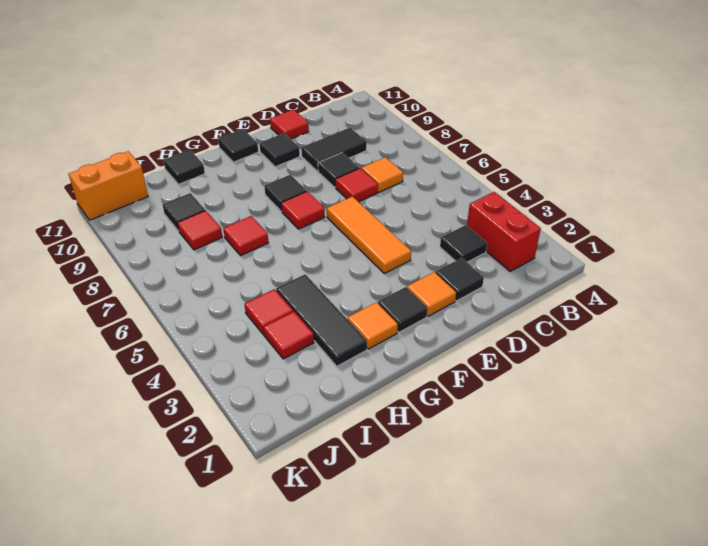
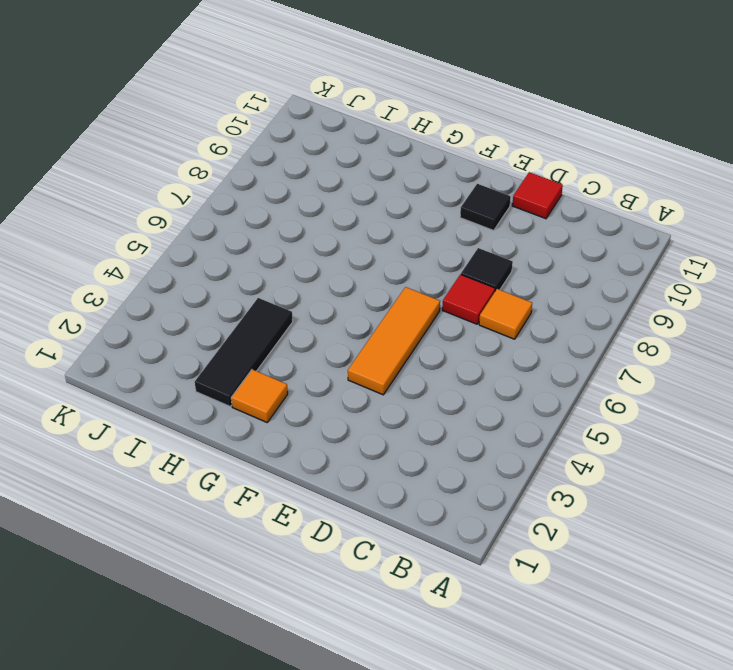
none -> red brick B2:B3 level 1
none -> black tile C3 level 1
none -> black tile C9:D9 level 1

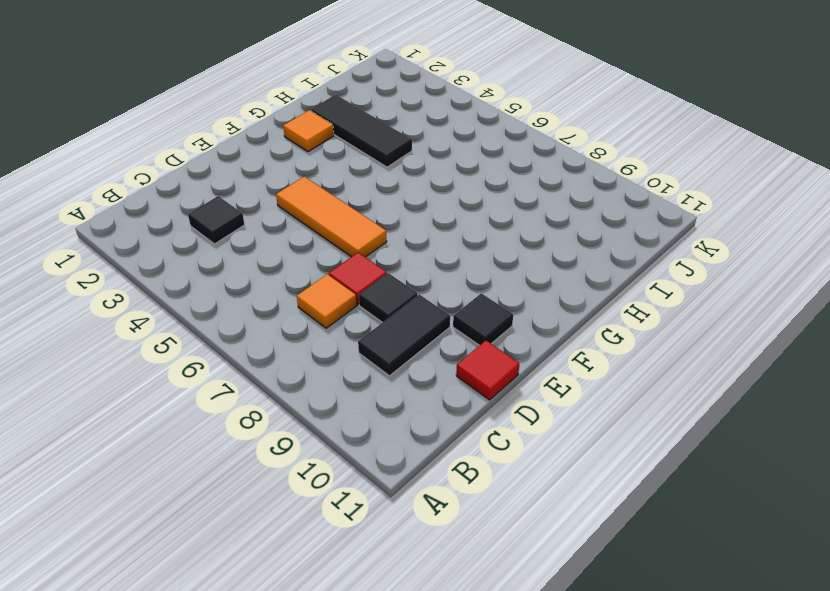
none -> red brick B2:B3 level 1
none -> black tile D2 level 1
none -> orange tile E2 level 1

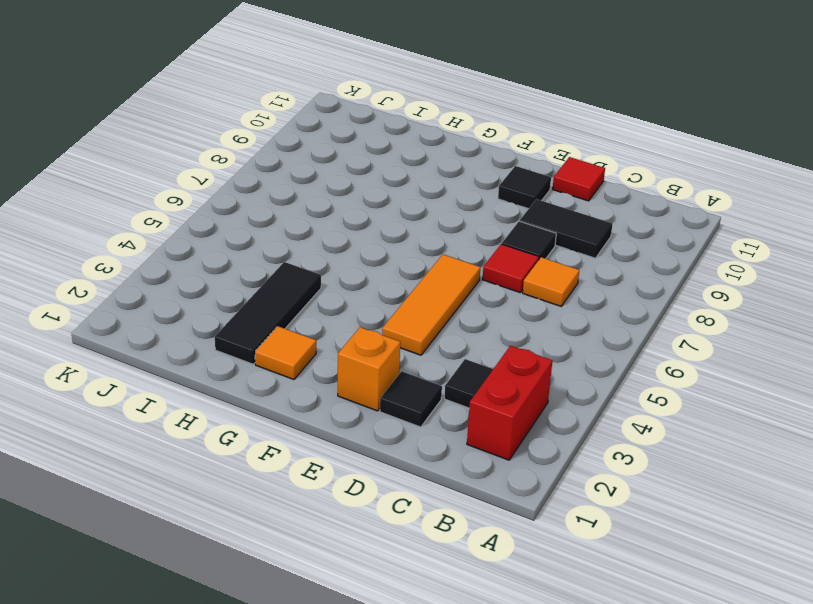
orange brick E2 level 1 -> orange tile E2 level 1
none -> black tile F2 level 1
none -> red tile F7 level 1
none -> black tile F8 level 1

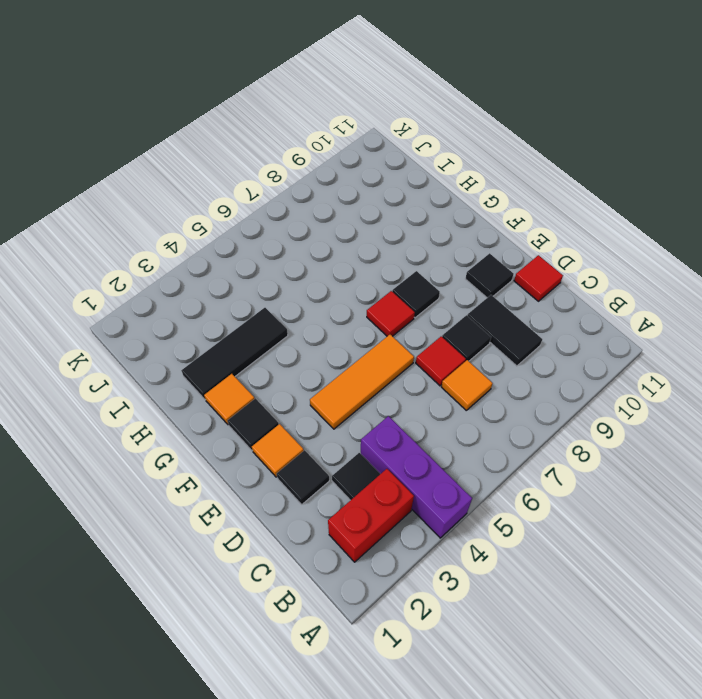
purple brick A4:C4 level 1 -> none
none -> black tile F11 level 1
none -> red tile H7 level 1
none -> black tile H11 level 1

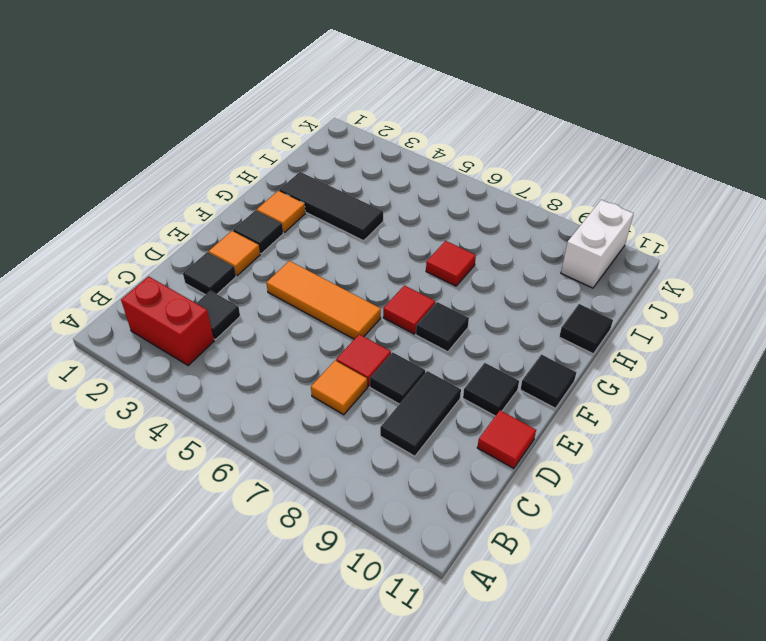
white brick J10:K10 level 1 -> none
none -> red tile I3 level 1
none -> red tile I4 level 1
none -> red tile I8 level 1

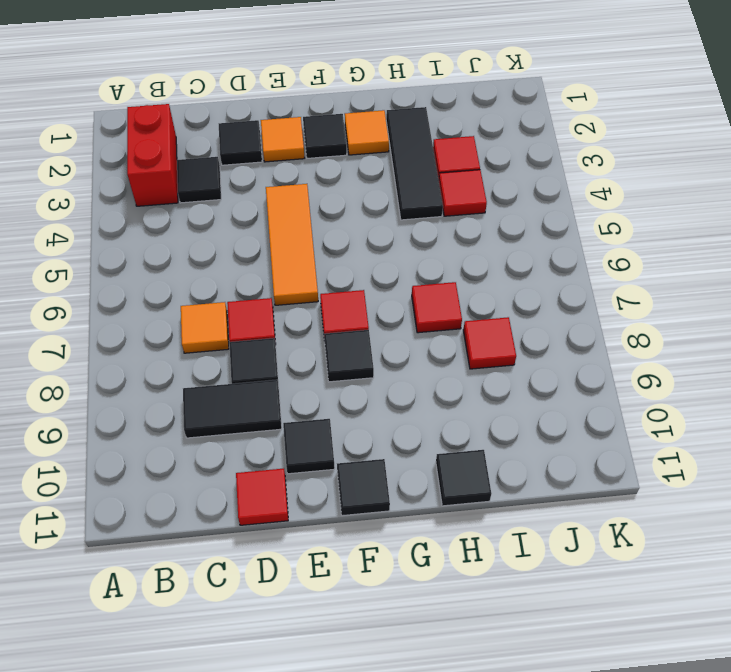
none -> black tile I9 level 1
none -> orange brick J11:K11 level 1

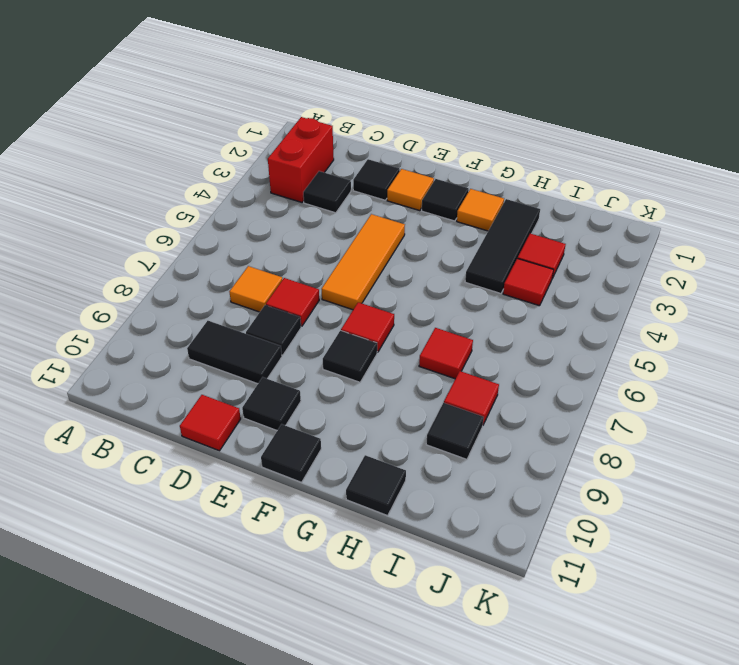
none -> orange brick J11:K11 level 1

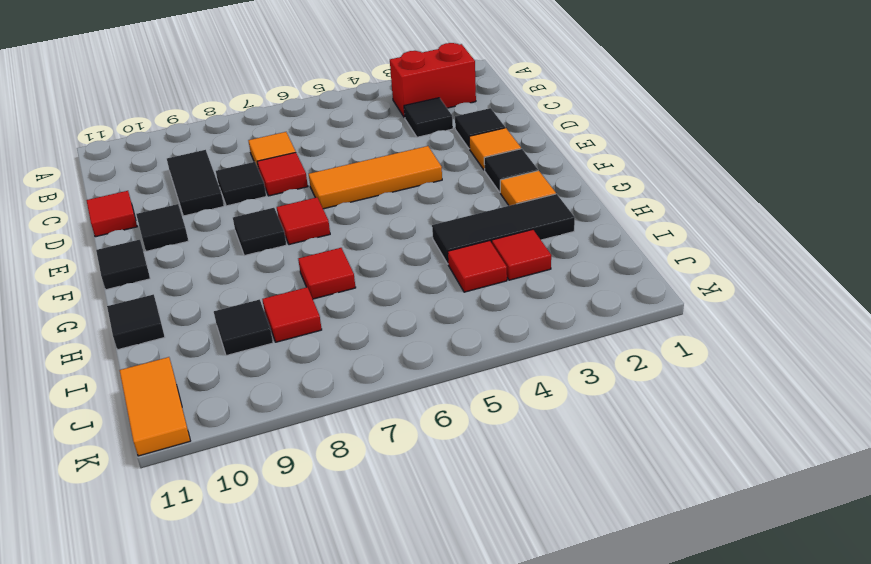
orange tile J11:K11 level 1 -> orange brick J11:K11 level 1

